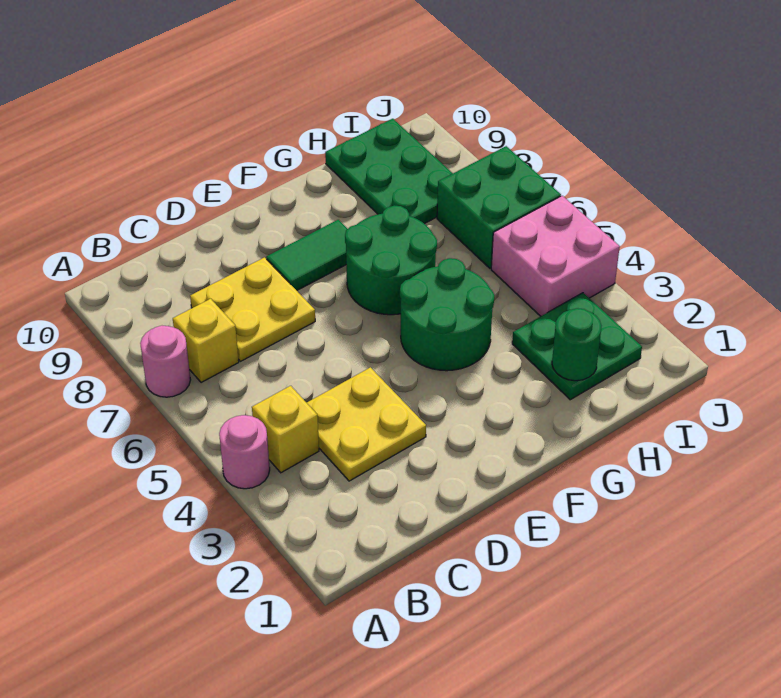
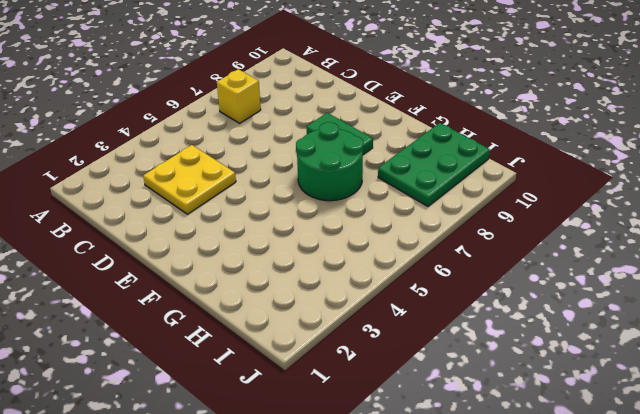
none -> pink round brick A4 level 1
none -> pink round brick A7 level 1
none -> yellow brick B4 level 1

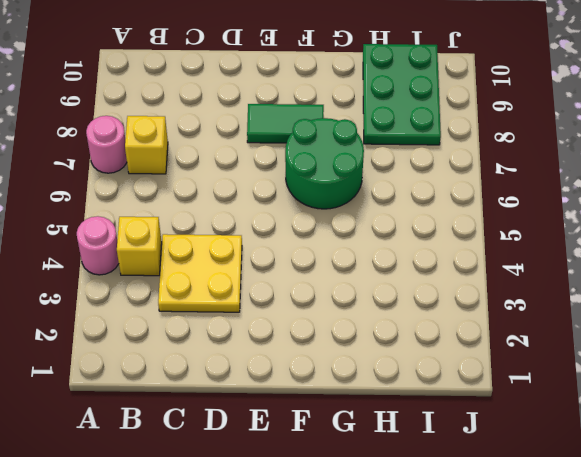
none -> yellow plate C7:D8 level 1
none -> green round brick F4:G5 level 1
none -> green plate H2:I3 level 1

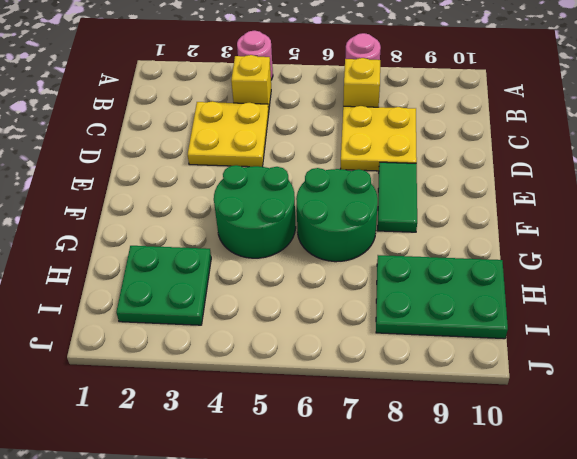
none -> pink brick I4:J5 level 1
none -> green brick I6:J7 level 1
none -> green round brick H2 level 2

